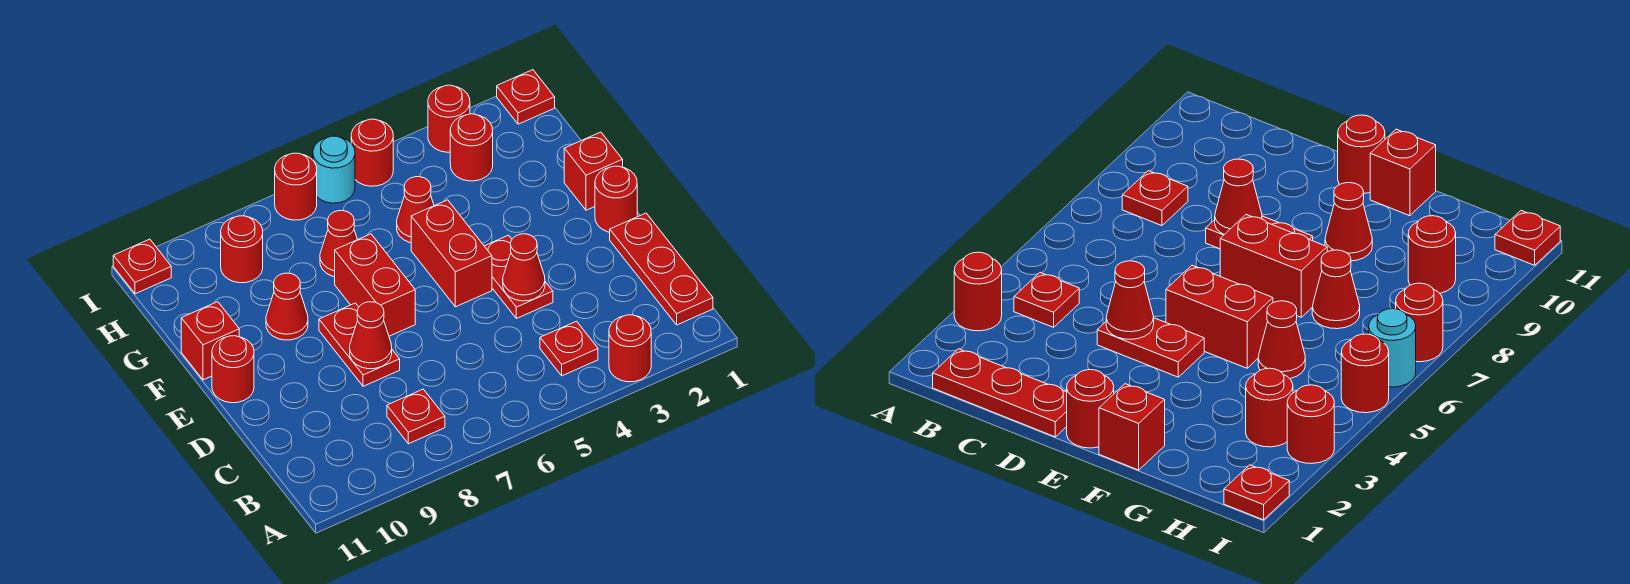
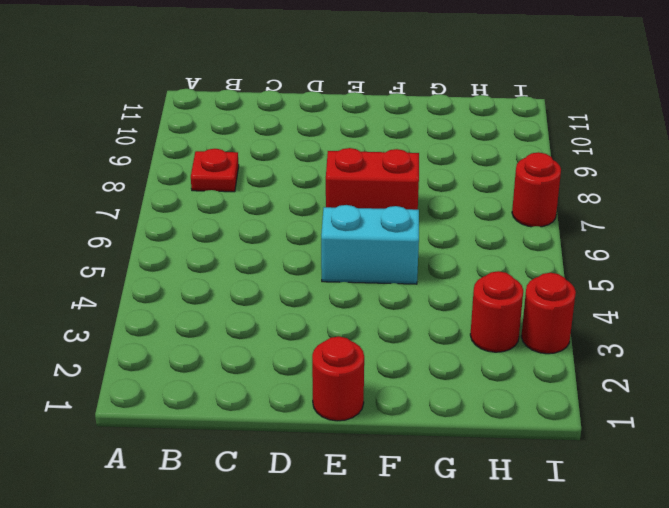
cyan brick E5:F5 level 1 -> red brick E5:F5 level 1
none -> red round brick A3 level 1
none -> red plate B1:D1 level 1
none -> red plate B4 level 1

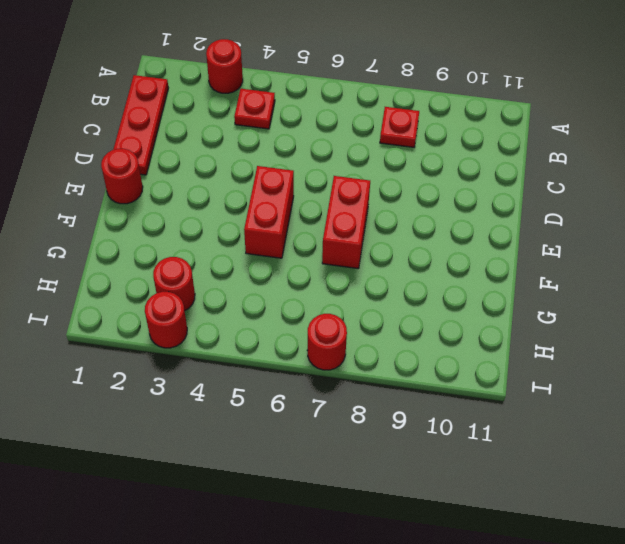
none -> red plate D4:E4 level 1
none -> red plate D8:E8 level 1
none -> red round brick E11 level 1

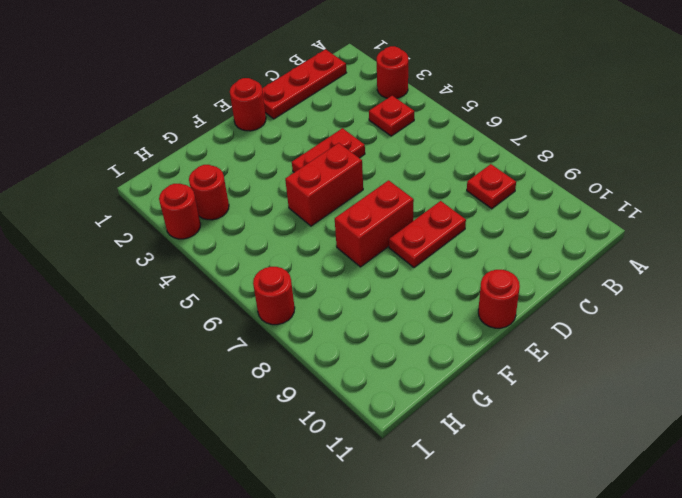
none -> red brick F1 level 1
none -> red cone F9 level 1
none -> red brick F11 level 1

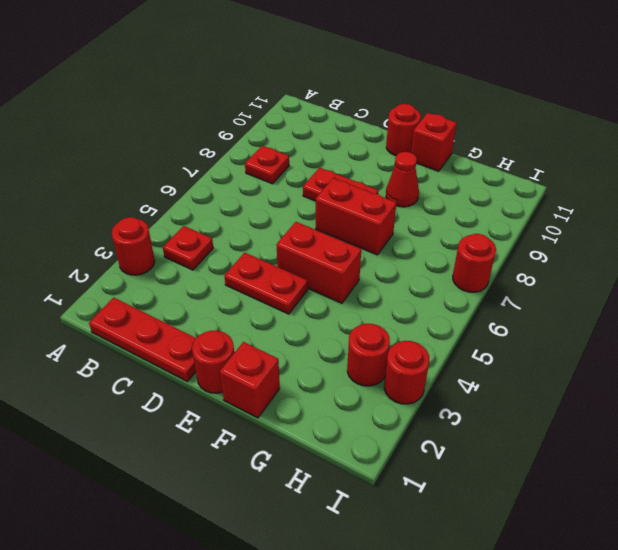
none -> red cone G5 level 1
none -> red cone G7 level 1
none -> red round brick H9 level 1

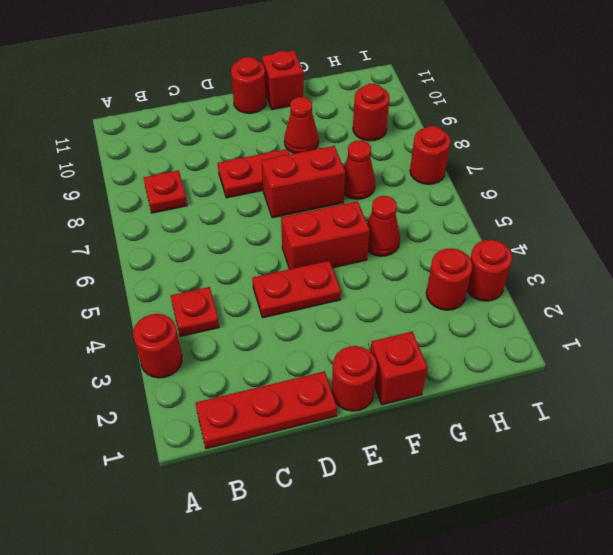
none -> red plate I1 level 1
none -> red round brick I5 level 1
none -> cyan round brick I6 level 1

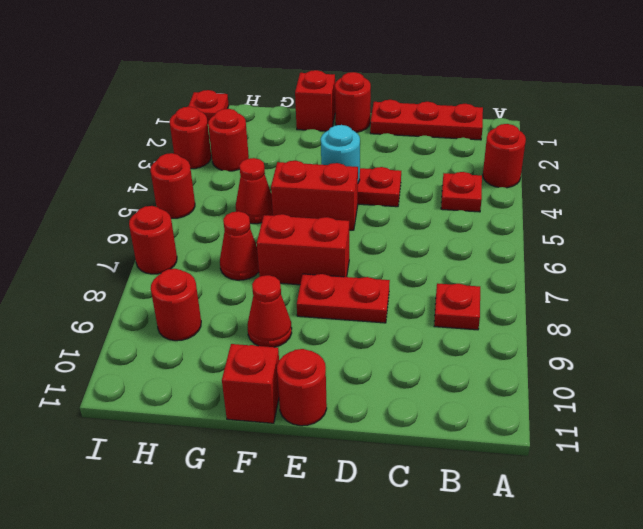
cyan round brick E4 level 2 -> cyan round brick I6 level 1
none -> red plate I11 level 1
none -> red cone D4 level 2
none -> red cone D8 level 2

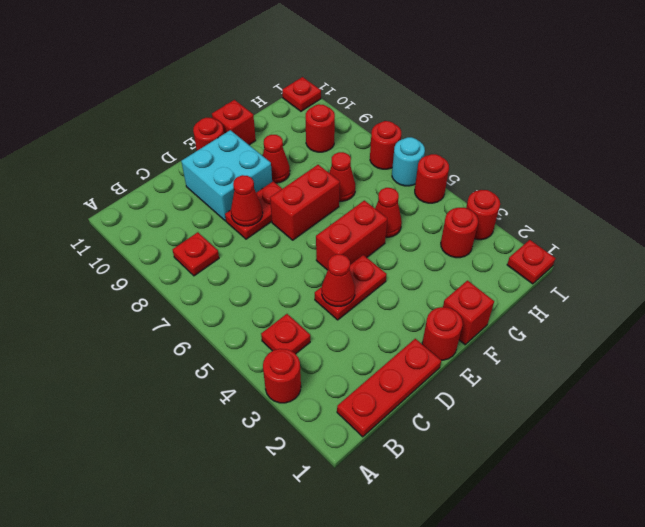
cyan brick D9:E10 level 1 -> none

